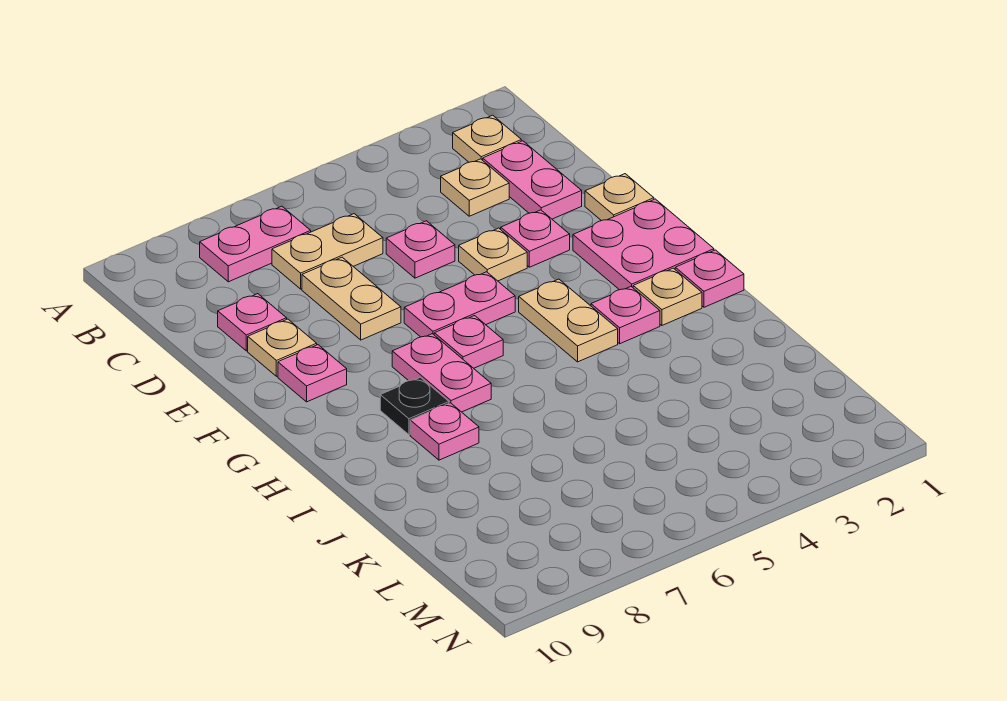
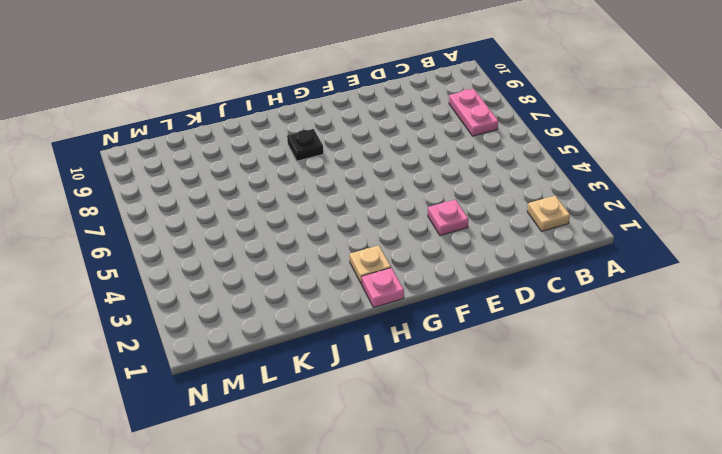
none -> pink plate C2:D2 level 1
none -> tan plate C3 level 1
none -> tan plate C6:C7 level 1

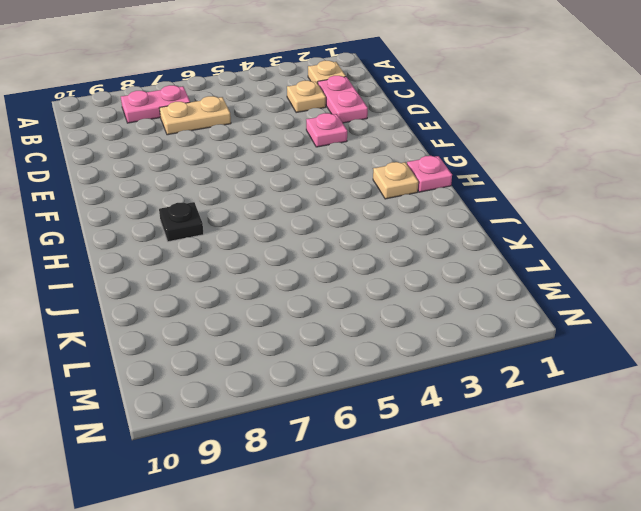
none -> pink plate D5 level 1
none -> tan plate D7:E7 level 1
none -> pink plate D9 level 1

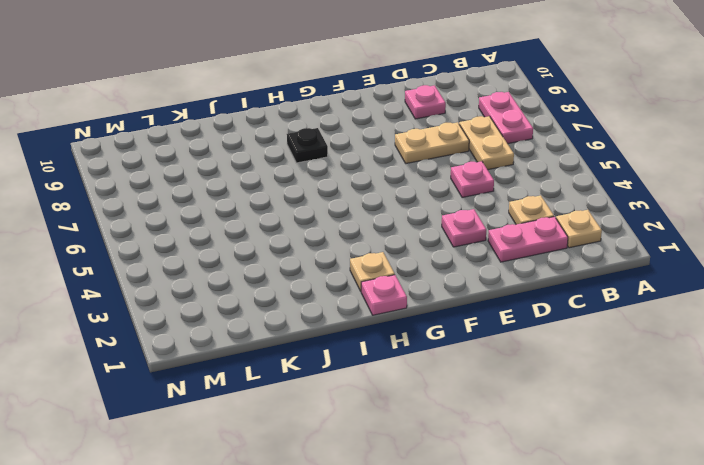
none -> tan plate E1 level 1
none -> tan plate E4 level 1
none -> tan plate E9 level 1

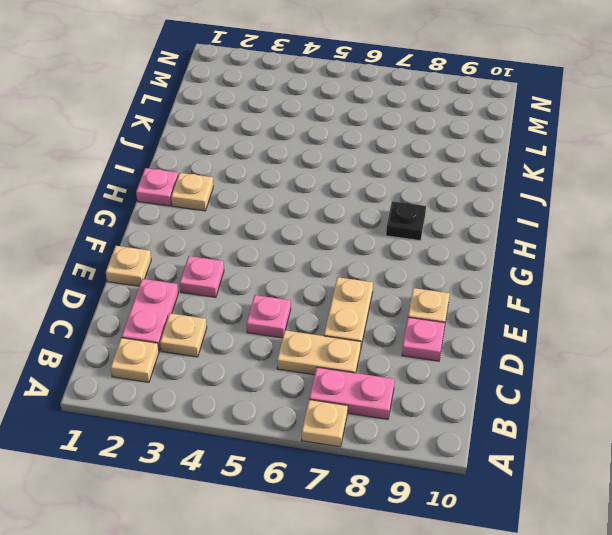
tan plate A7 level 1 -> tan plate E4 level 1
none -> pink plate F1:G2 level 1
none -> pink plate F5:F6 level 1
none -> pink plate F9 level 1

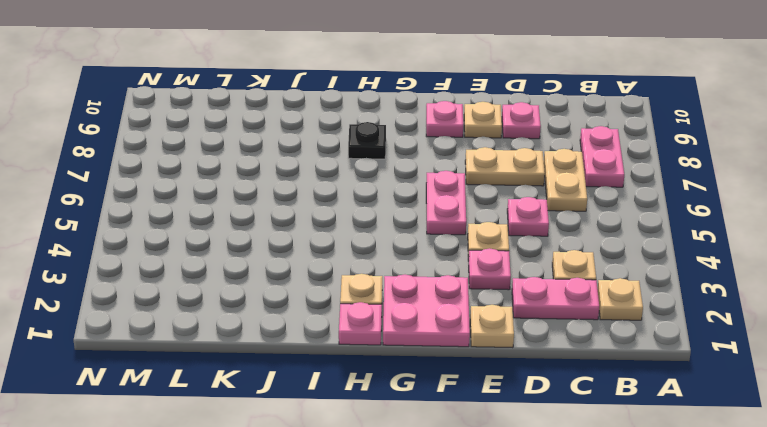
none -> tan plate G4:H4 level 1
none -> pink plate G6 level 1
none -> pink plate G7:H7 level 1

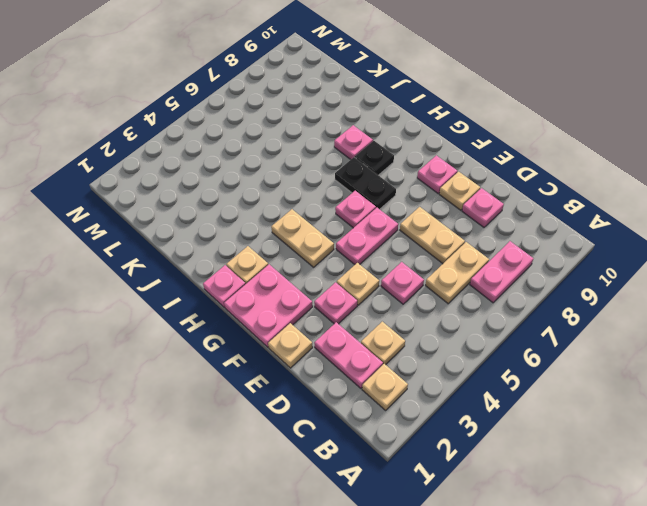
black plate G7:H7 level 1 -> pink plate G7:H7 level 1
none -> pink plate H3 level 1

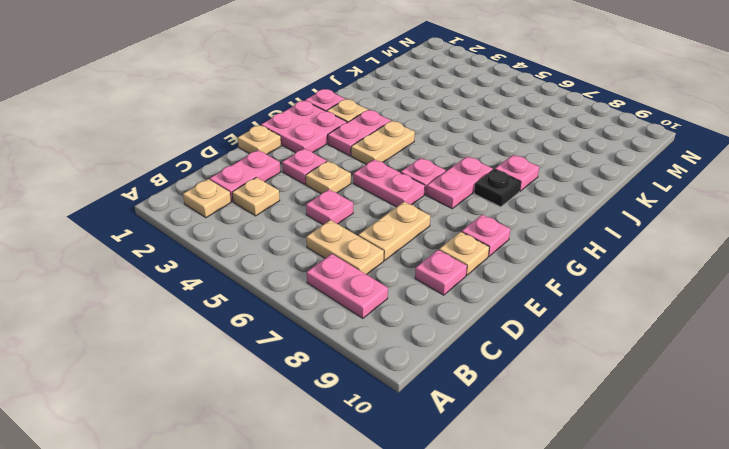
pink plate G3:H3 level 1 -> pink plate H3 level 1

